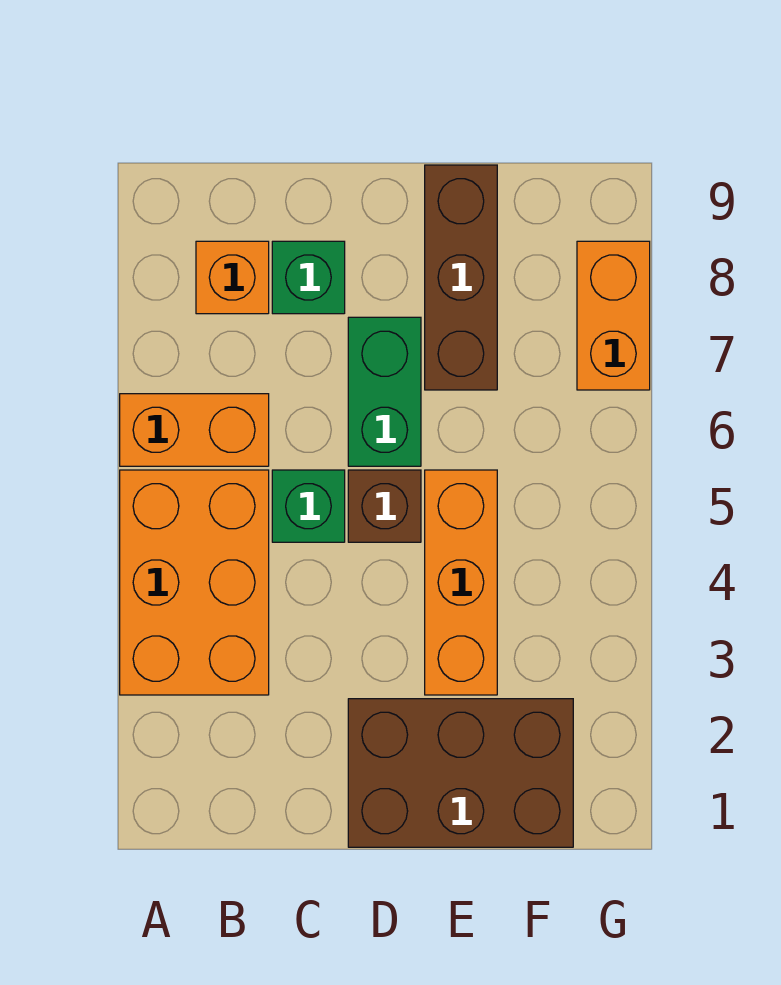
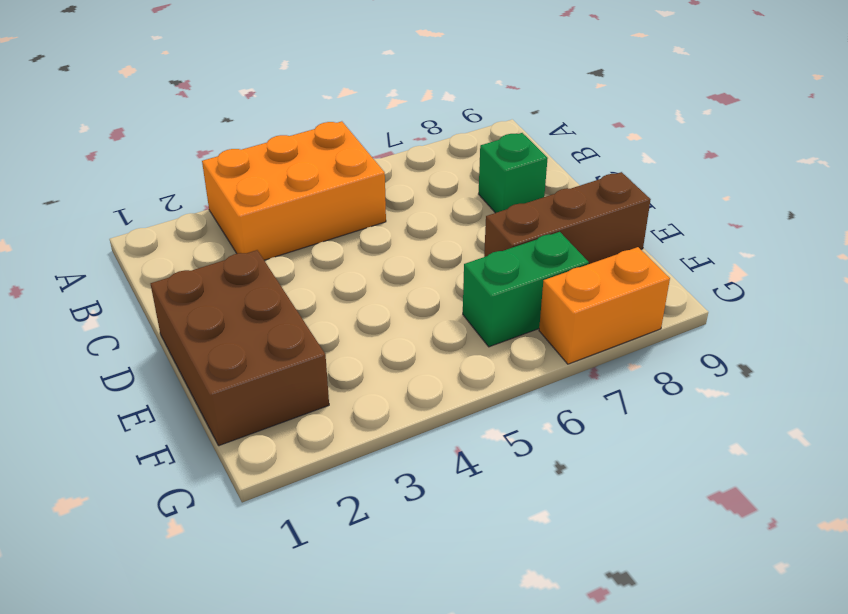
green brick F6:F7 level 1 -> green brick D6:D7 level 1
none -> orange brick A6:B6 level 1
none -> orange brick B8 level 1

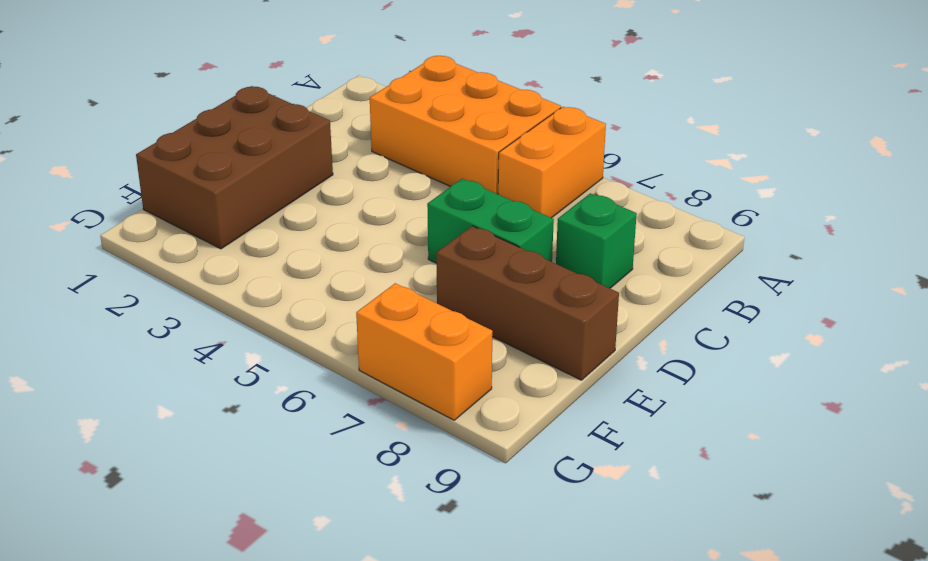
none -> orange brick B8 level 1
none -> green brick C5 level 1

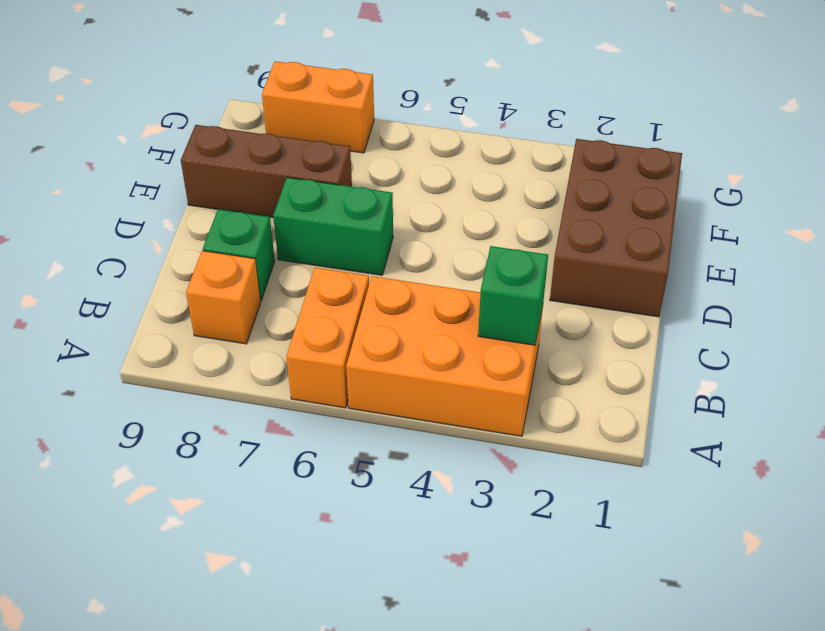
green brick B3 level 2 -> green brick C5 level 1
none -> brown brick D5 level 1
none -> orange brick E3:E5 level 1

